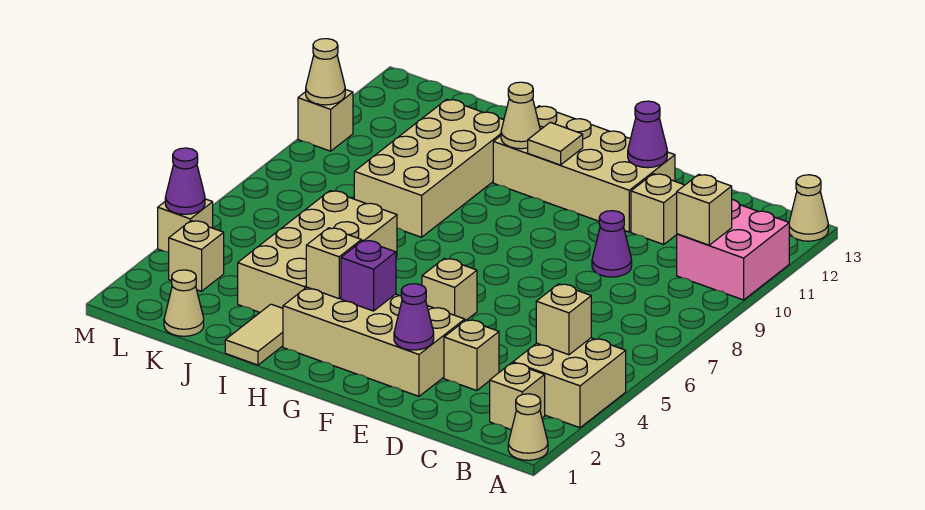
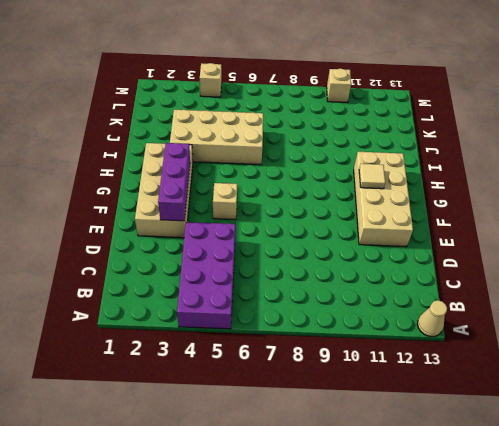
purple brick A4:D5 level 1 -> tan brick A3:B4 level 1
purple brick E3:G3 level 2 -> purple brick G3 level 2
none -> tan cone A1 level 1
none -> pink brick A10:B11 level 1
none -> tan brick B2 level 1

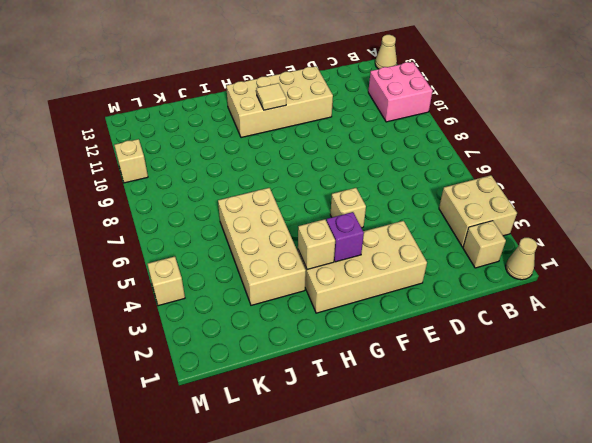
none -> tan brick D3 level 1
none -> purple cone D9 level 1
none -> tan brick D11 level 1

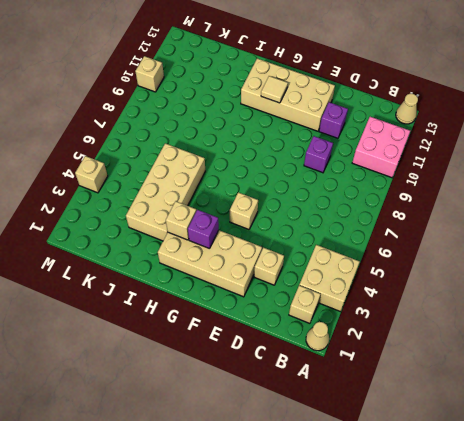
purple brick D9 level 1 -> purple cone D9 level 1
purple brick D11 level 1 -> tan brick D11 level 1
none -> tan tile I1:I2 level 1
none -> tan brick I8:J11 level 1
none -> tan cone K1 level 1

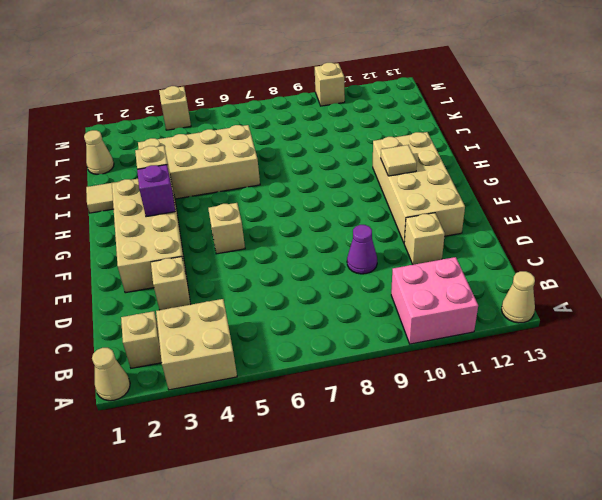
none -> tan brick I8:J11 level 1
none -> tan brick L3 level 1
none -> tan brick B4 level 2

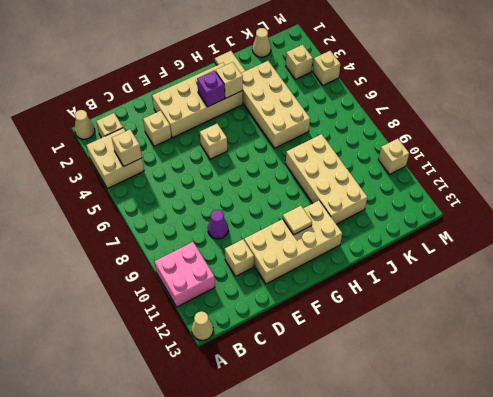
none -> tan brick B10 level 2
none -> purple cone E2 level 2
none -> purple cone E12 level 2

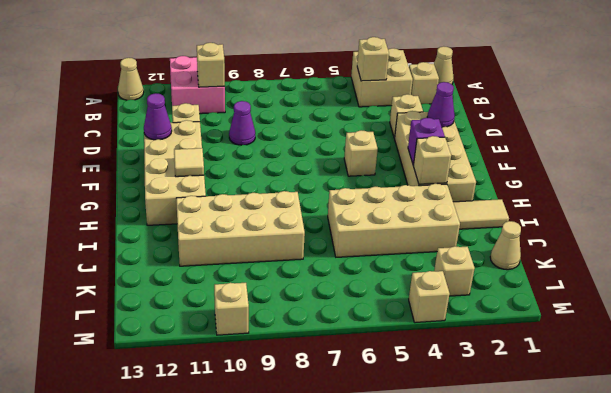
none -> tan cone H11 level 2
none -> purple cone M4 level 2
none -> tan cone M10 level 2

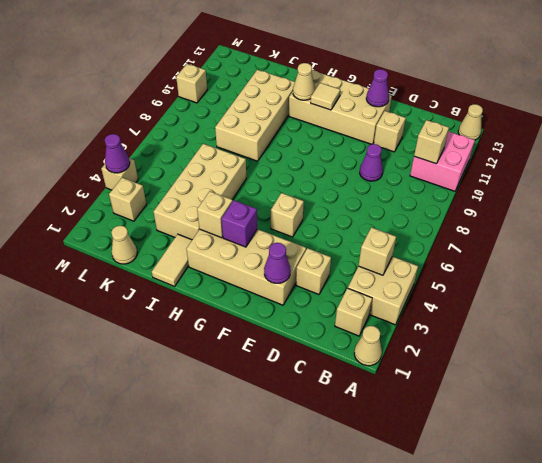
none -> tan cone M10 level 2

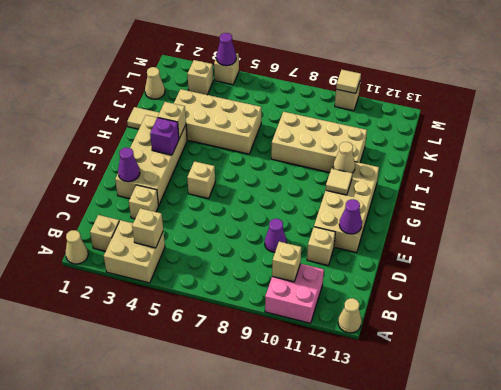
tan tile M10 level 2 -> tan cone M10 level 2

